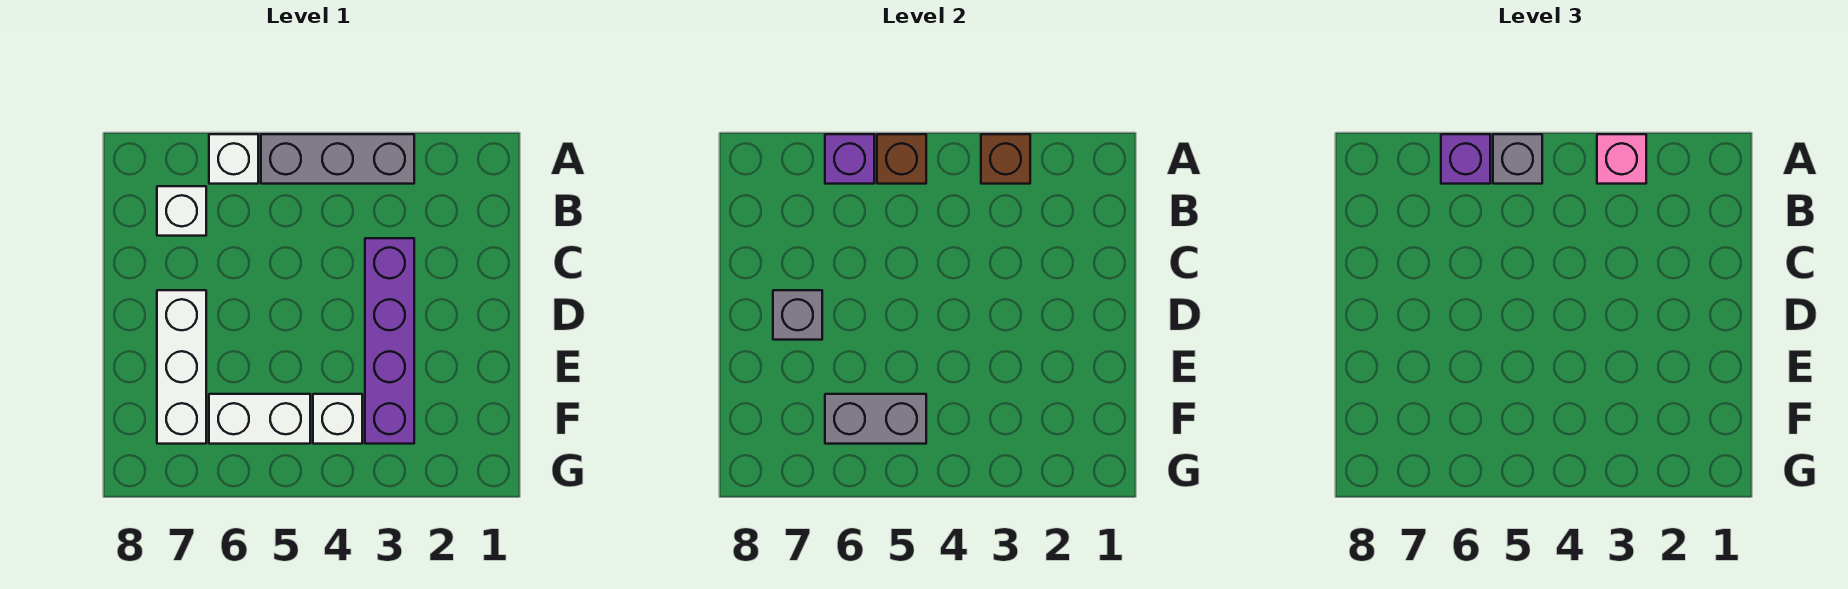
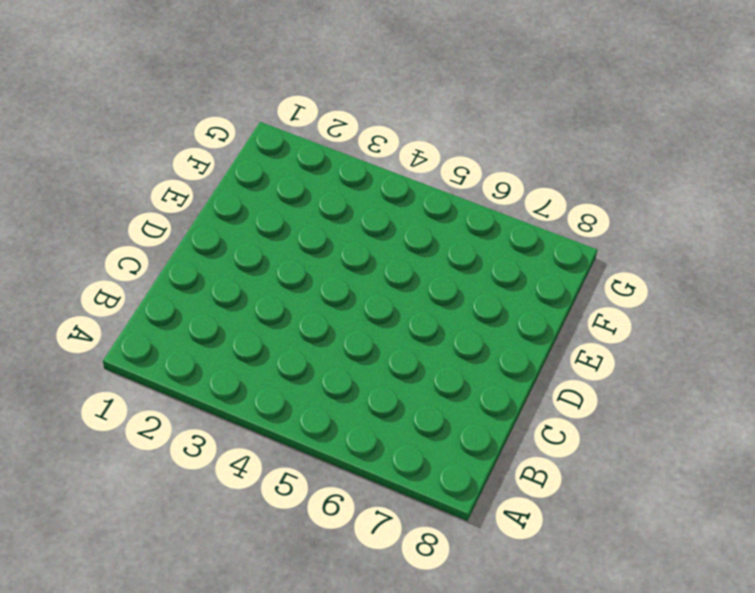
none -> grey brick A3:A5 level 1
none -> white brick A6 level 1
none -> white brick B7 level 1

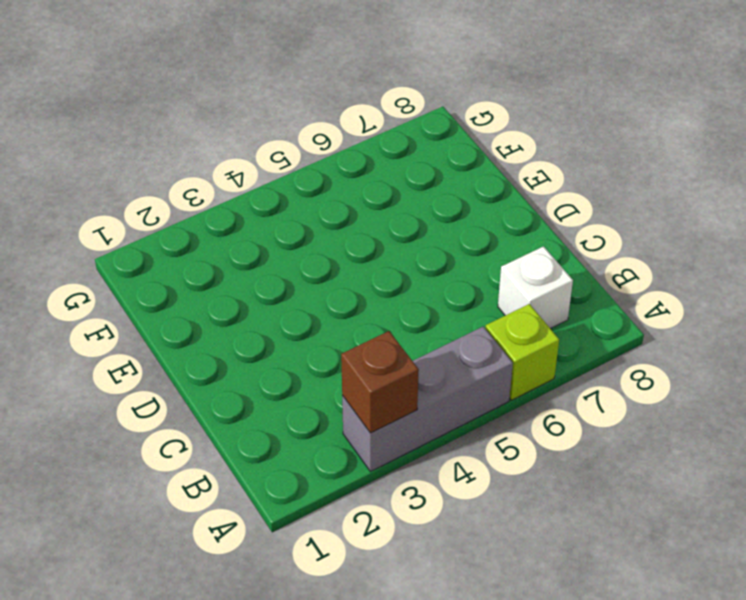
lime brick A6 level 1 -> white brick A6 level 1
none -> purple brick C3:F3 level 1
none -> white brick D7:F7 level 1
none -> white brick F4 level 1

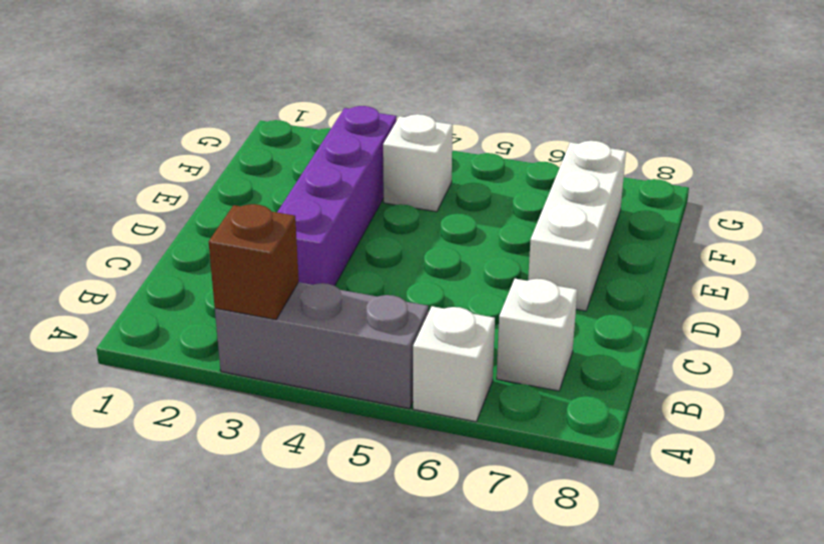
none -> white brick F5:F6 level 1
none -> brown brick A5 level 2
none -> purple brick A6 level 2

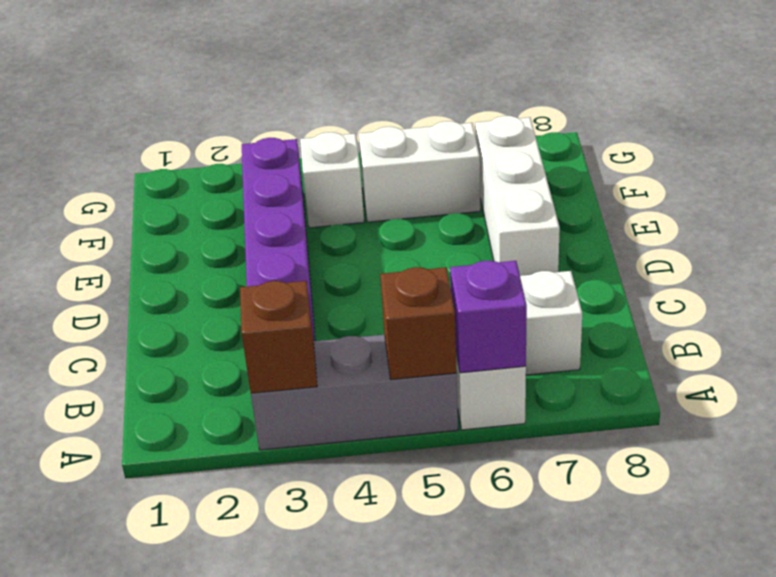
none -> grey brick D7 level 2
none -> grey brick F5:F6 level 2
none -> pink brick A3 level 3

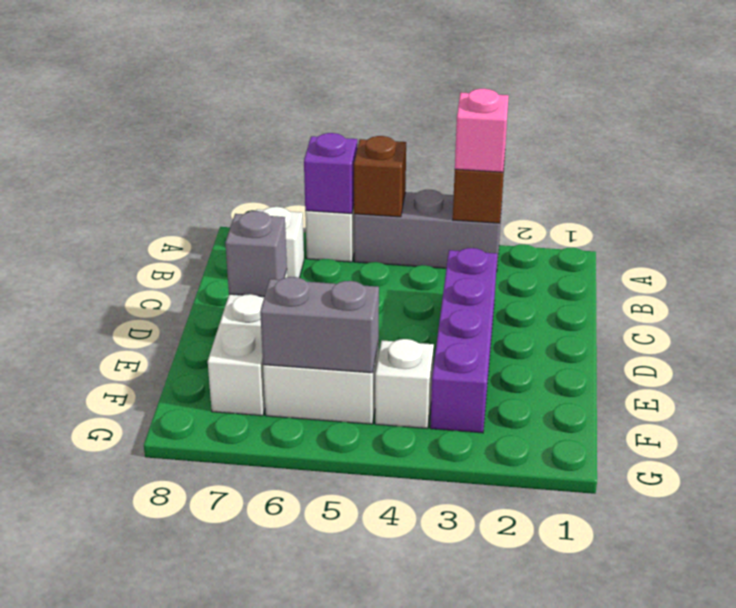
none -> grey brick A5 level 3
none -> purple brick A6 level 3

